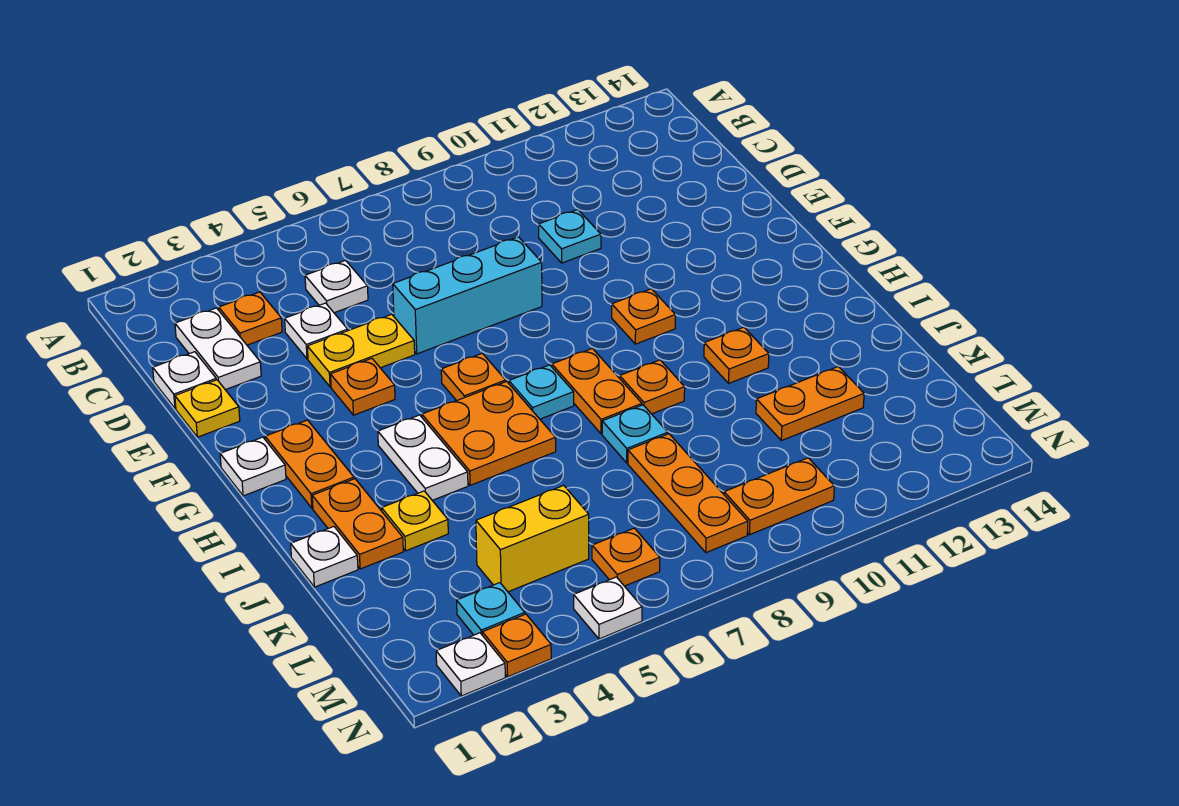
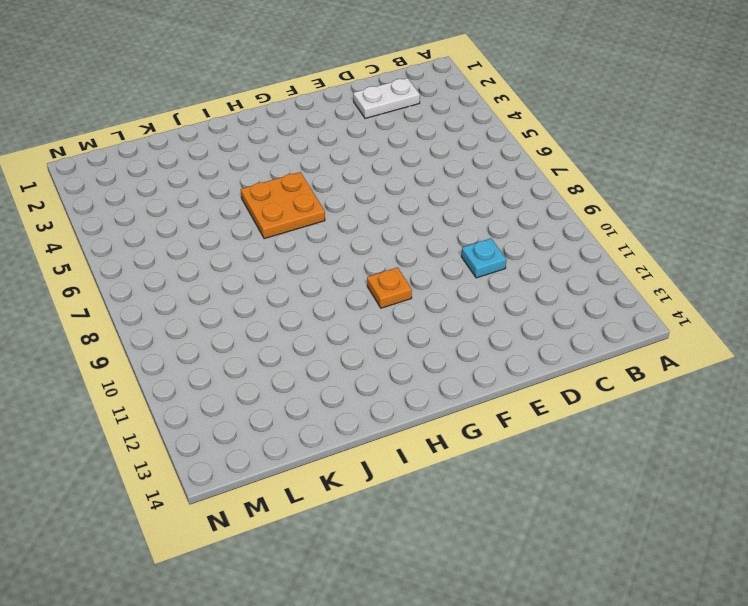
none -> orange plate C3 level 1
none -> white plate C5 level 1
none -> white plate D1 level 1
none -> white plate D4 level 1

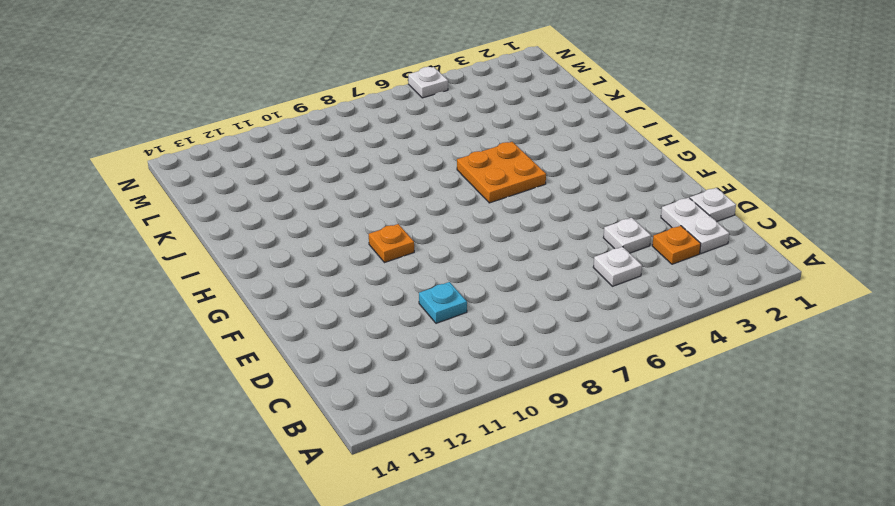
none -> yellow plate E1 level 1
none -> yellow plate E4:E5 level 1
none -> cyan brick E6:E8 level 1
none -> orange plate F4 level 1

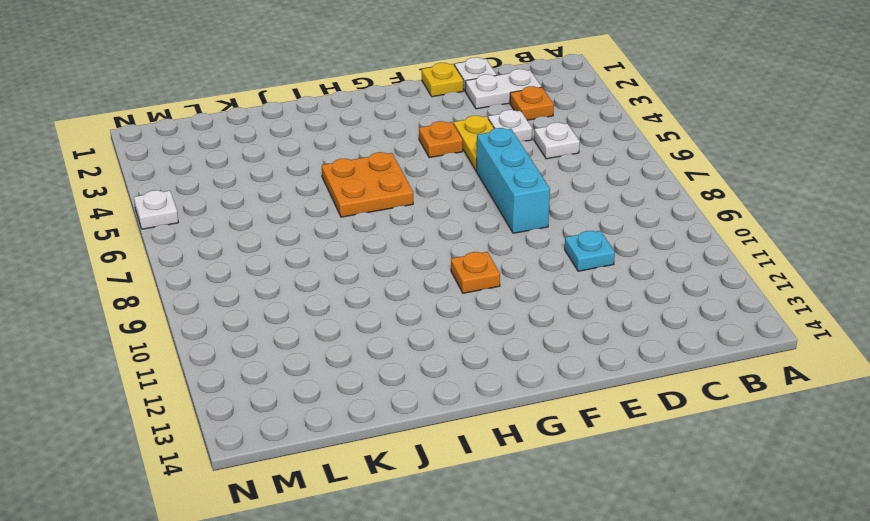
none -> white plate G1 level 1
none -> orange plate G2:H2 level 1
none -> orange plate G6 level 1
none -> white plate H4:I4 level 1

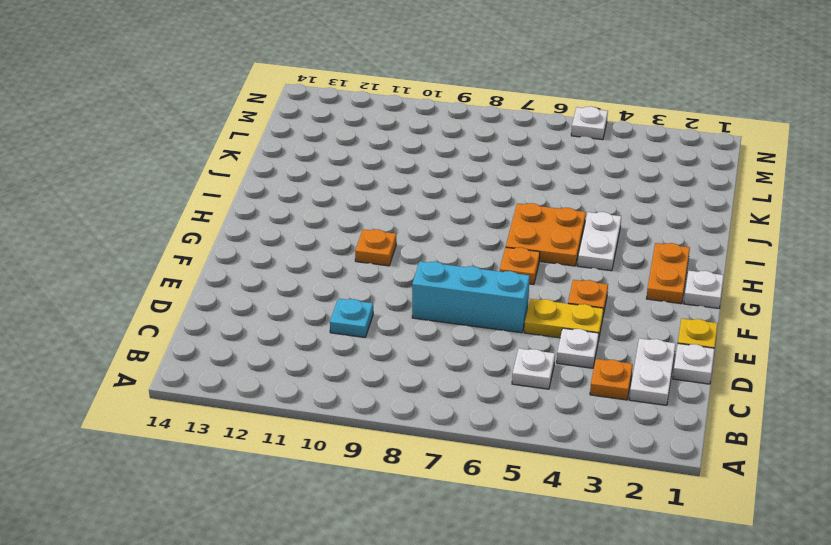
none -> cyan plate H7 level 1
none -> orange plate H8:I8 level 1
none -> orange plate I2:J2 level 1
none -> orange plate I9 level 1

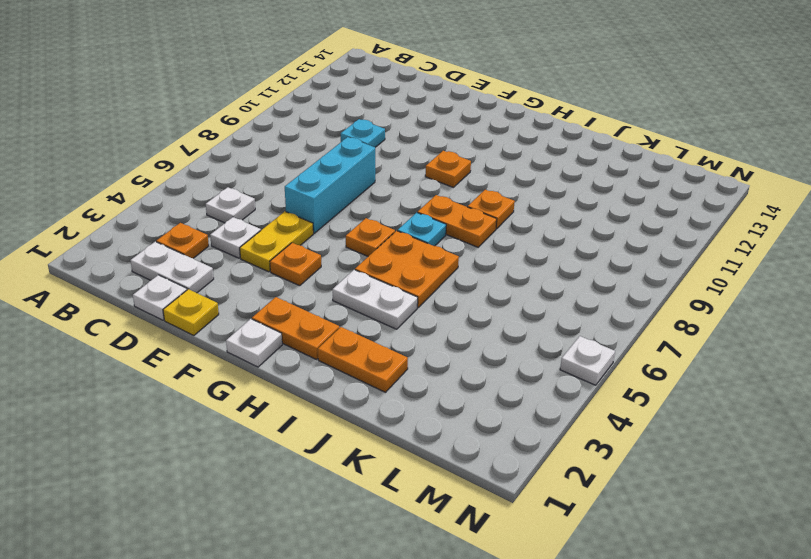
none -> orange plate I11 level 1
none -> white plate J1 level 1
none -> yellow plate J3 level 1
none -> cyan plate J8 level 1

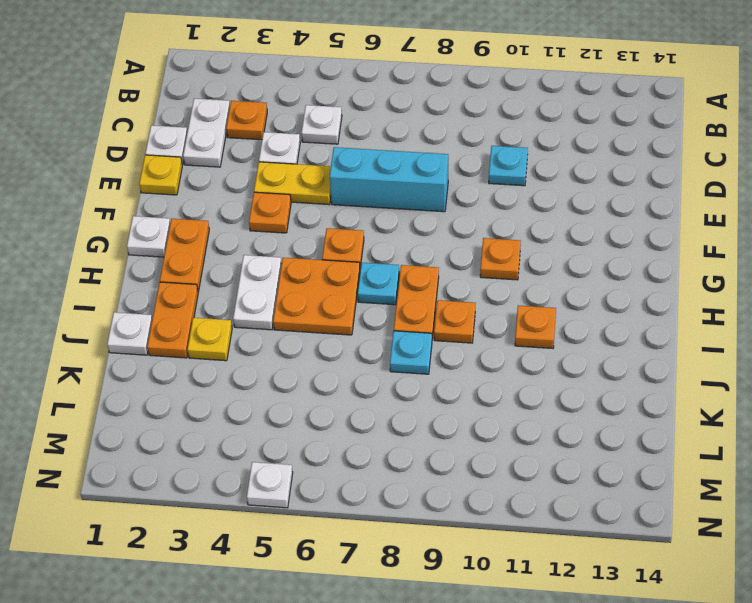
none -> orange plate K8:M8 level 1
none -> orange plate K11:K12 level 1
none -> yellow brick L4:L5 level 1
none -> cyan plate M3 level 1

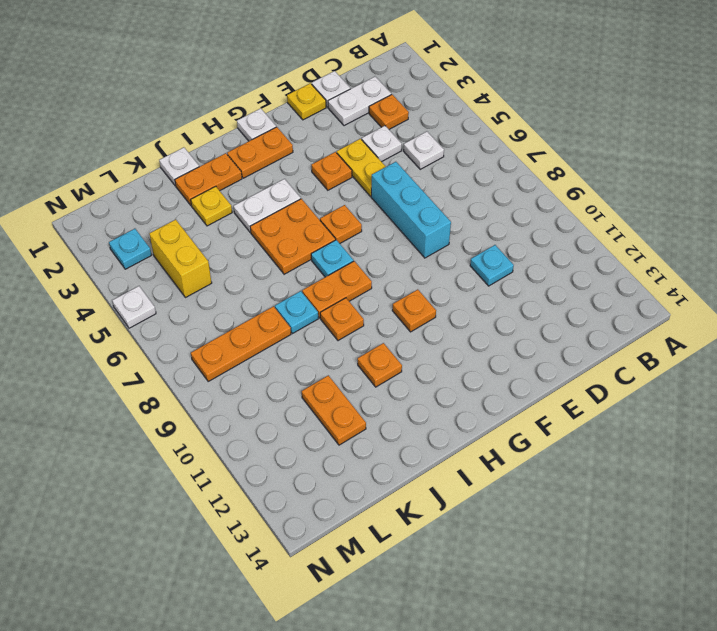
none -> orange plate M6 level 1
none -> orange plate M9:M10 level 1
none -> white plate N2 level 1
none -> orange plate N3 level 1

